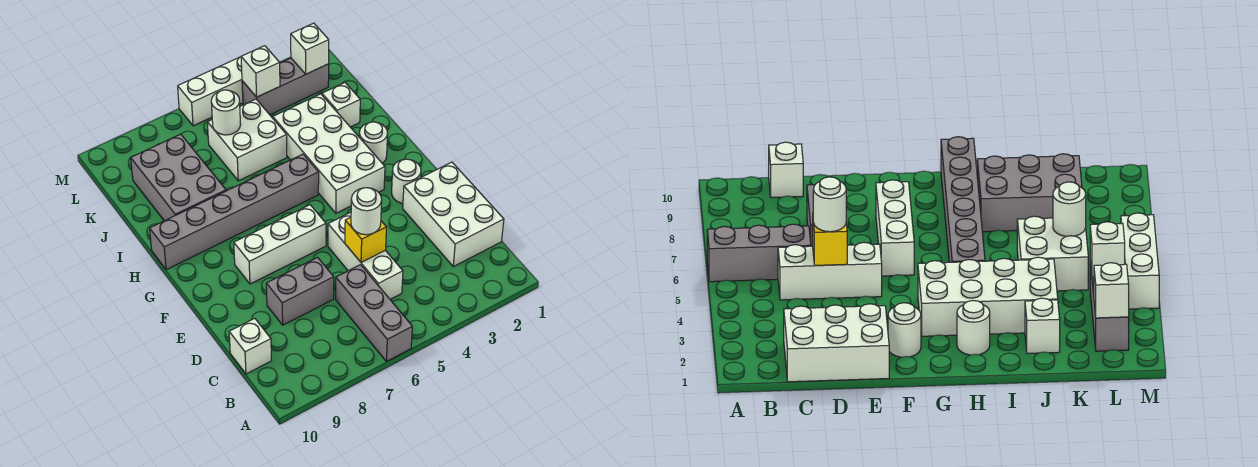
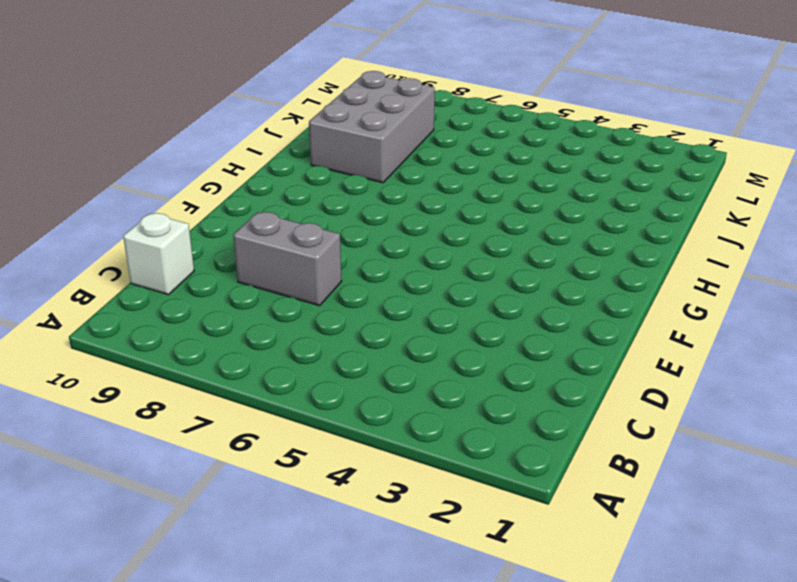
none -> grey brick A6:C6 level 1
none -> white brick C1:E2 level 1
none -> white brick C5:E5 level 1

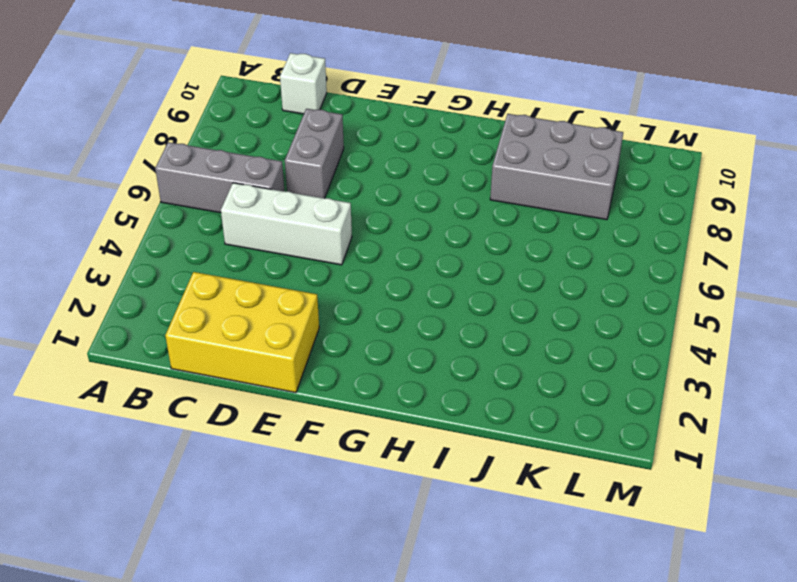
yellow brick C1:E2 level 1 -> white brick C1:E2 level 1
none -> white round brick F2 level 1
none -> white brick F6:F8 level 1
none -> white brick G3:J4 level 1

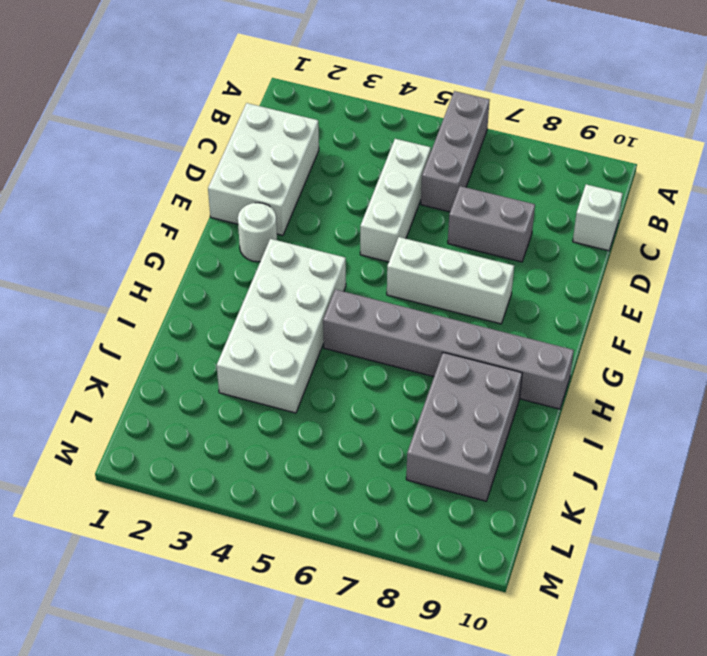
none -> white round brick H2 level 1
none -> white brick J2 level 1
none -> white brick J5:K6 level 1

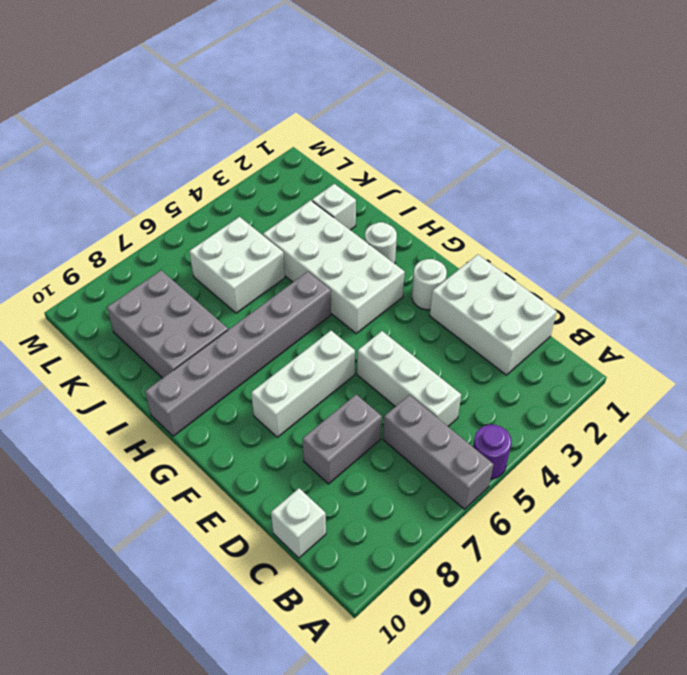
purple round brick A5 level 1 -> none
none -> grey brick L2:L4 level 1
none -> white brick M4:M6 level 1
none -> yellow brick D5 level 2

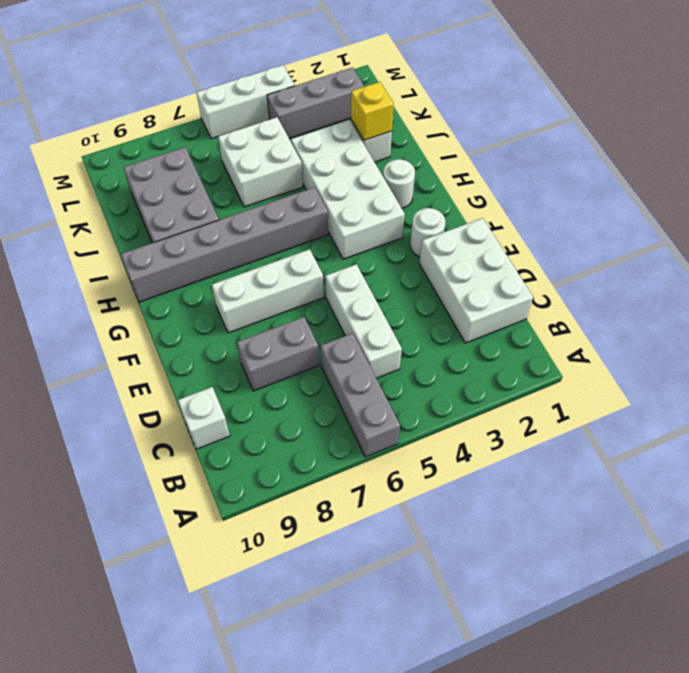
yellow brick J2 level 2 -> yellow brick D5 level 2
none -> white round brick K6 level 2
none -> white brick L2 level 2
none -> white brick L4 level 2

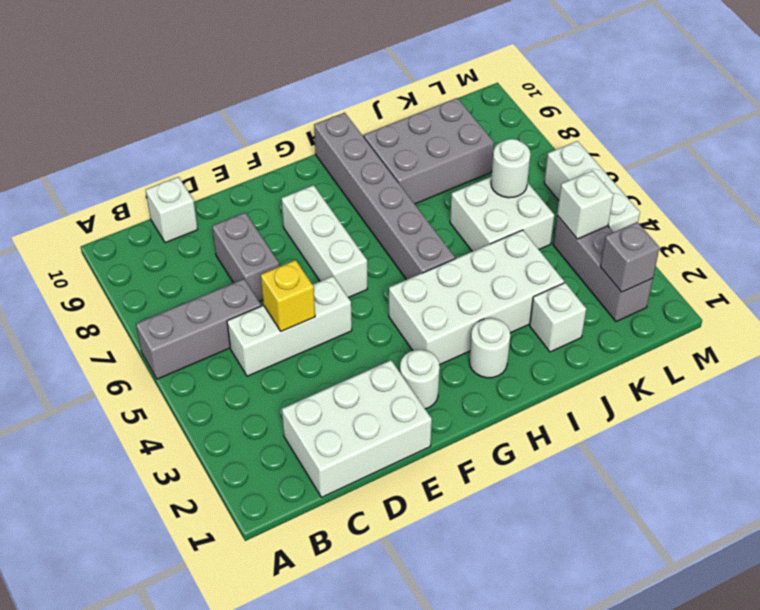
grey brick L2 level 2 -> white brick L2 level 2
none -> white round brick D5 level 3

